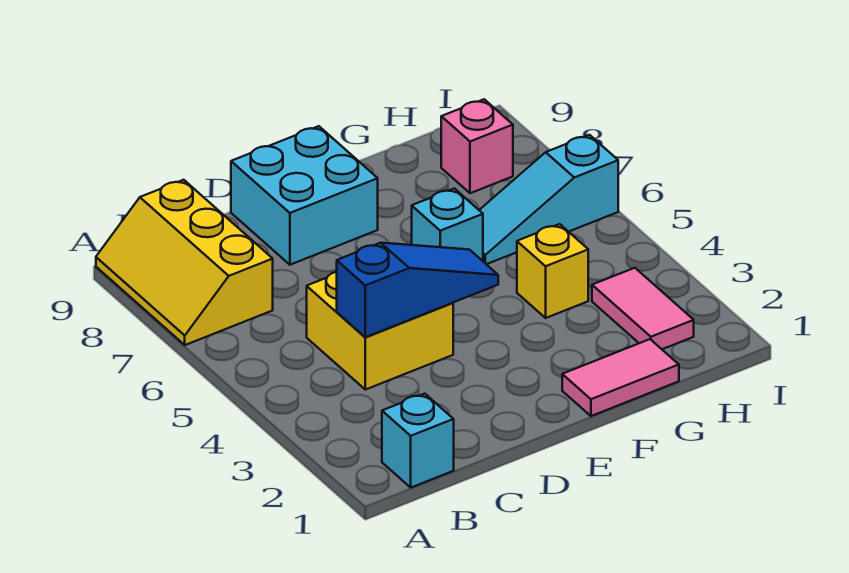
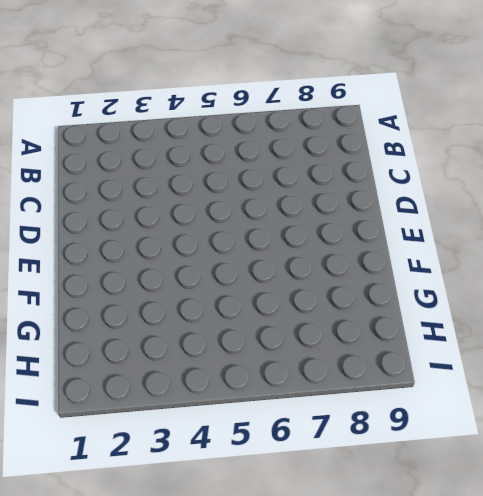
none -> yellow slope A7:B9 level 1 top B
none -> cyan brick B1 level 1

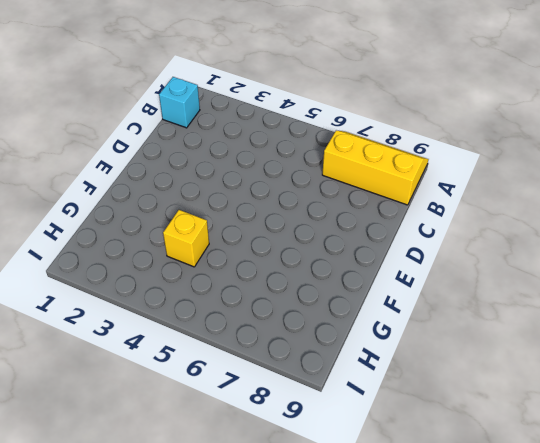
none -> yellow brick C4:D5 level 1
none -> cyan brick D8:E9 level 1

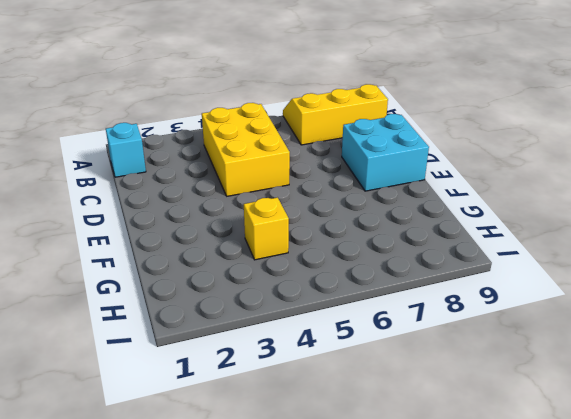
yellow brick B4:D5 level 1 -> yellow brick C4:D5 level 1
none -> pink tile F1:G1 level 1
none -> cyan brick F6 level 1

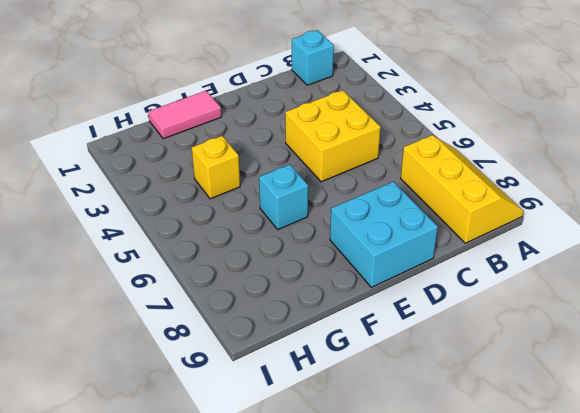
none -> cyan slope G6:I6 level 1 top I
none -> pink tile H2:H3 level 1

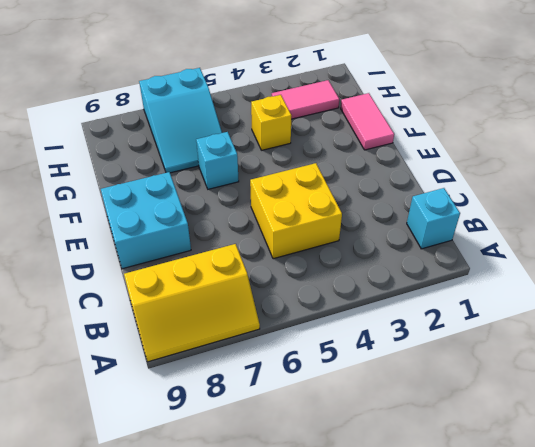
cyan slope G6:I7 level 1 top I -> cyan slope G6:I6 level 1 top I
none -> pink brick H8 level 1
none -> blue slope C4:E4 level 2 top C

